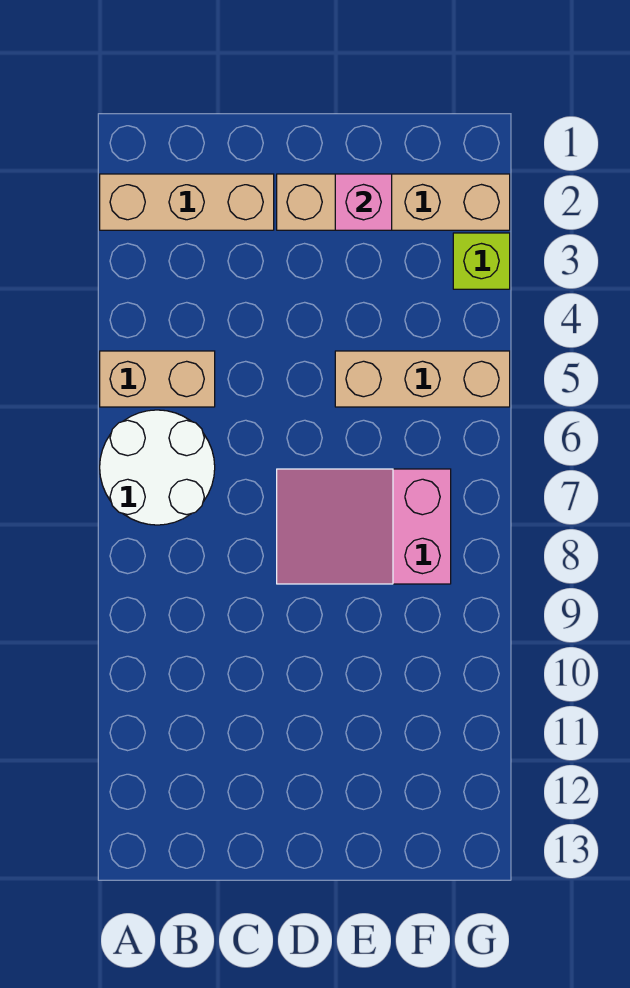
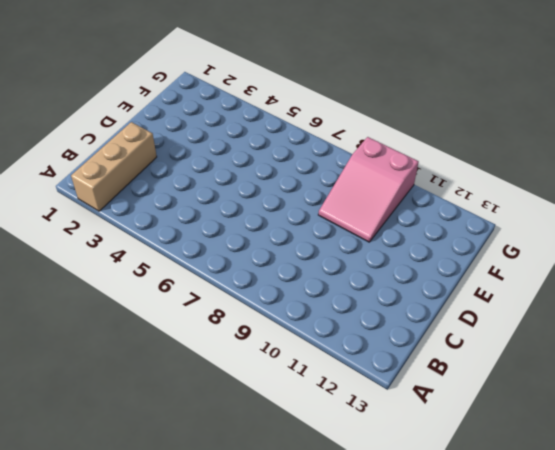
pink slope E9:G10 level 1 top G -> pink slope D7:F8 level 1 top F
none -> tan brick A5:B5 level 1
none -> white round brick A6:B7 level 1

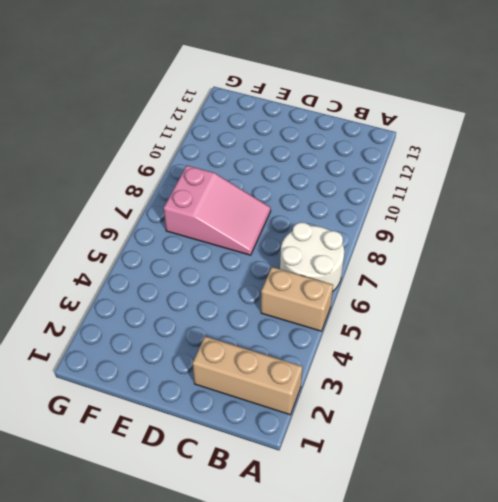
none -> tan brick D2:G2 level 1
none -> tan brick E5:G5 level 1

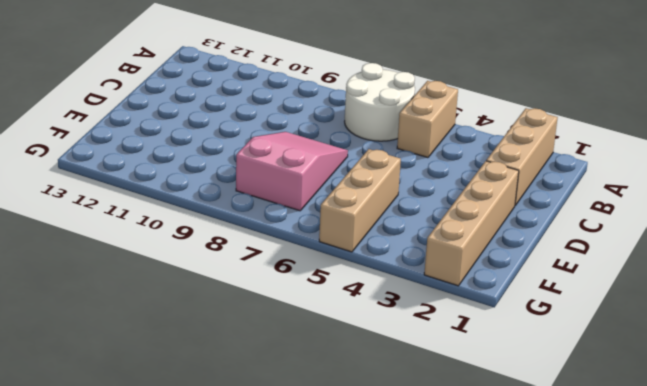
none -> lime brick G3 level 1
none -> pink brick E2 level 2

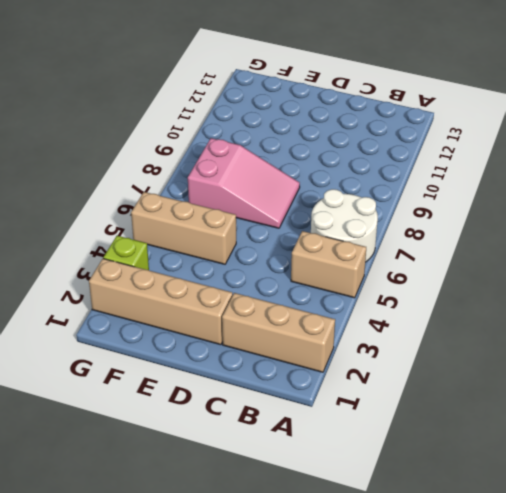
none -> pink brick E2 level 2

